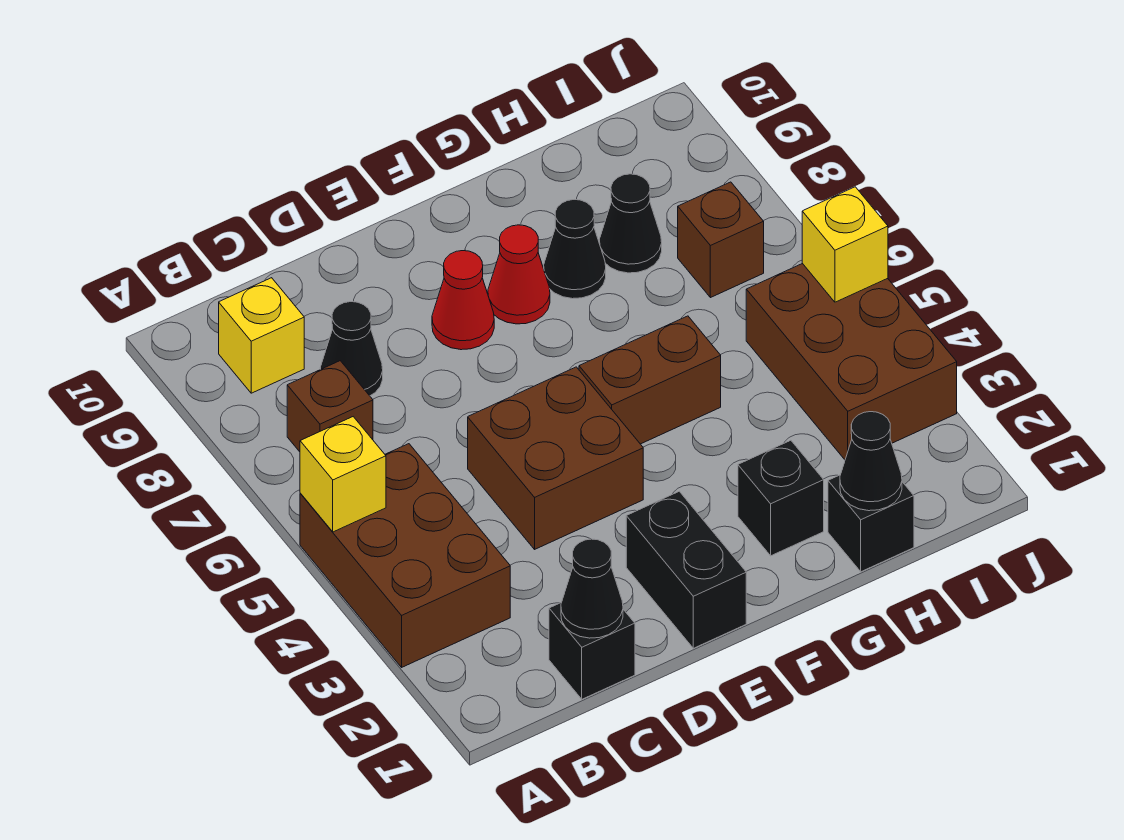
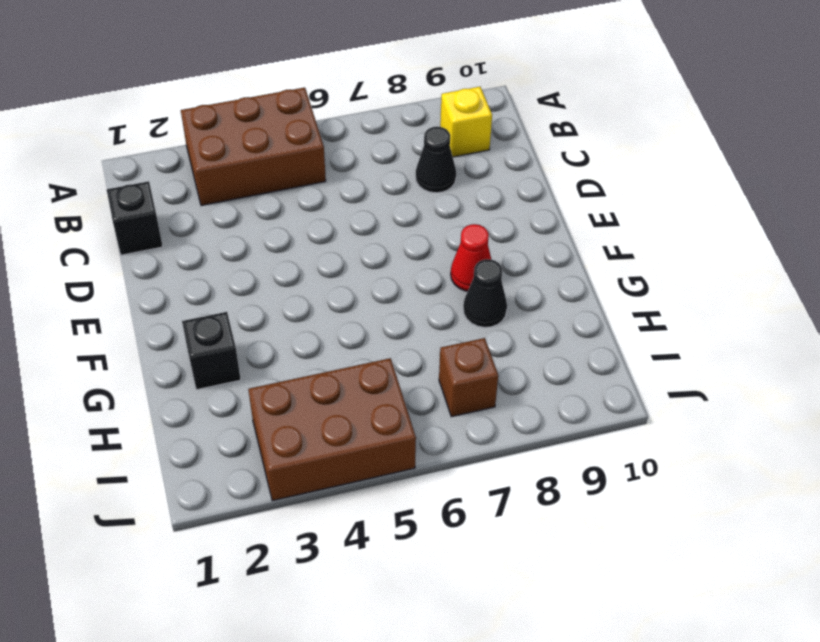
none -> brown brick B7 level 1
none -> brown brick D4:E5 level 1
none -> black brick E1:E2 level 1

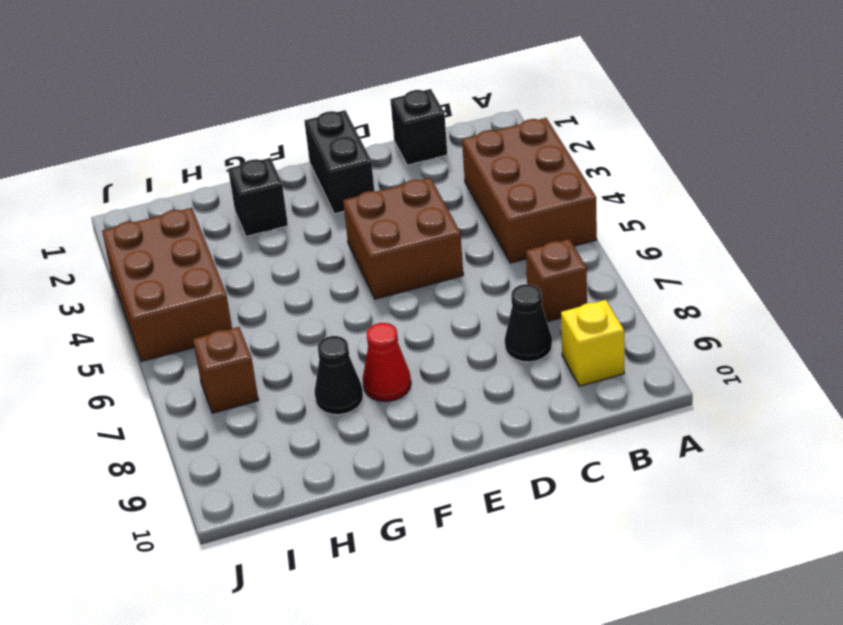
none -> red cone E8 level 1
none -> brown brick F5:G5 level 1
none -> black brick H1 level 1

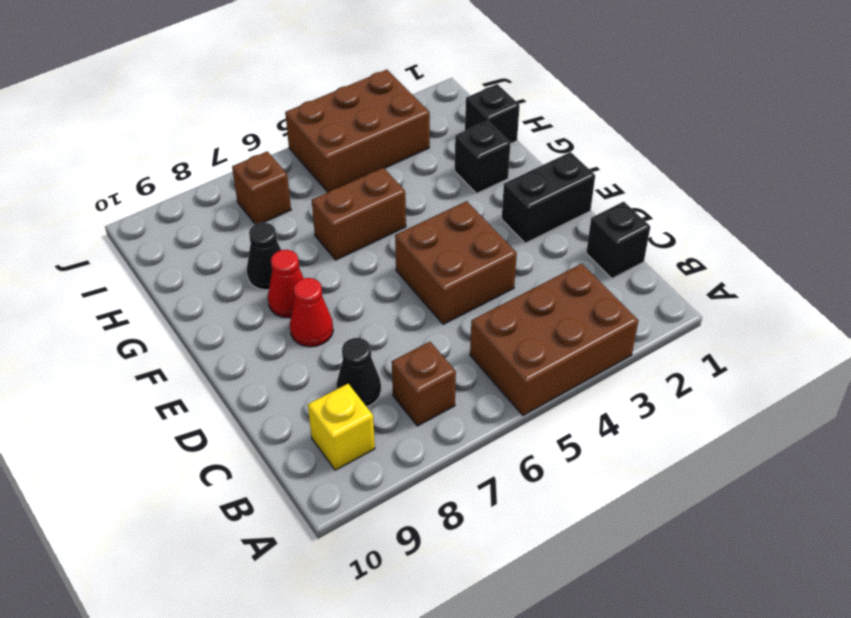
brown brick G5:G6 level 1 -> brown brick F5:G5 level 1
none -> black cone H8 level 1
none -> yellow brick A5 level 2
none -> black cone C1 level 2

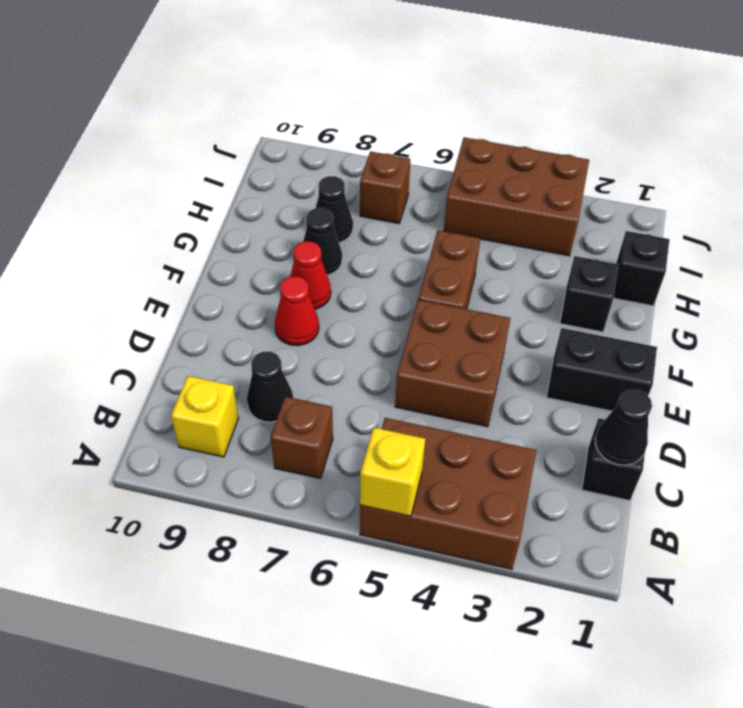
none -> black cone H1 level 2
none -> yellow brick J5 level 2

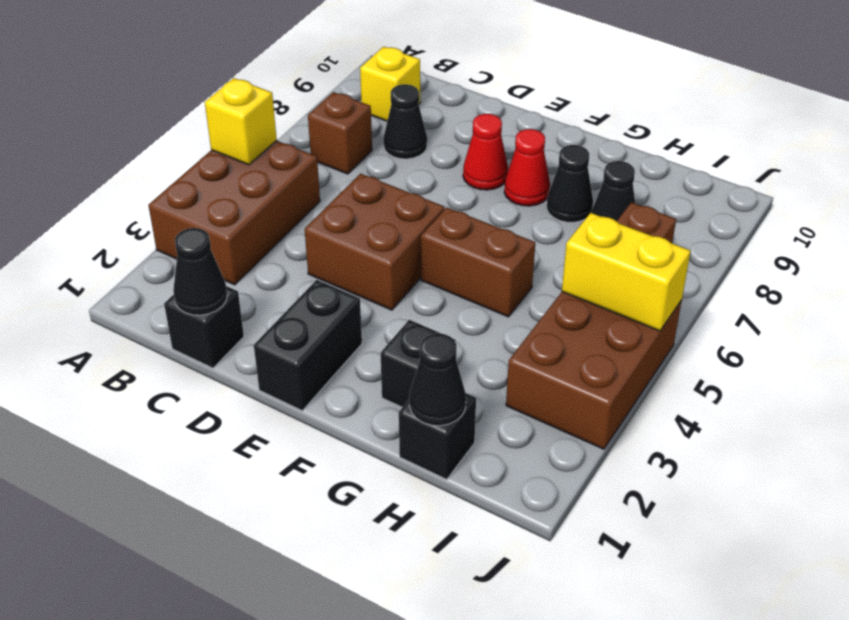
yellow brick I5:J5 level 2 -> yellow brick J5 level 2

